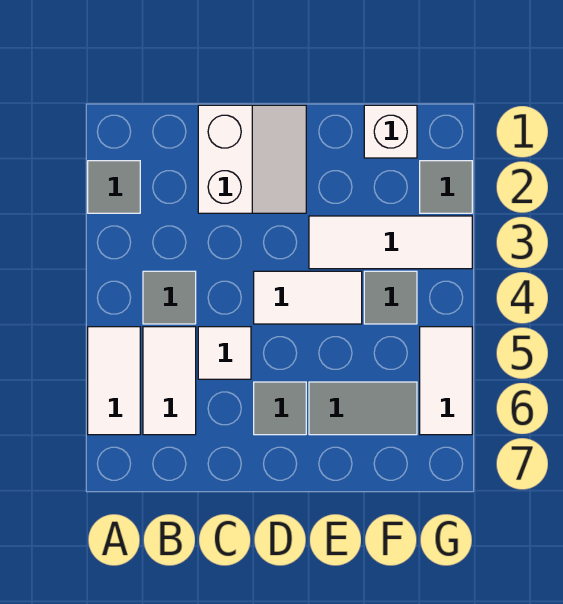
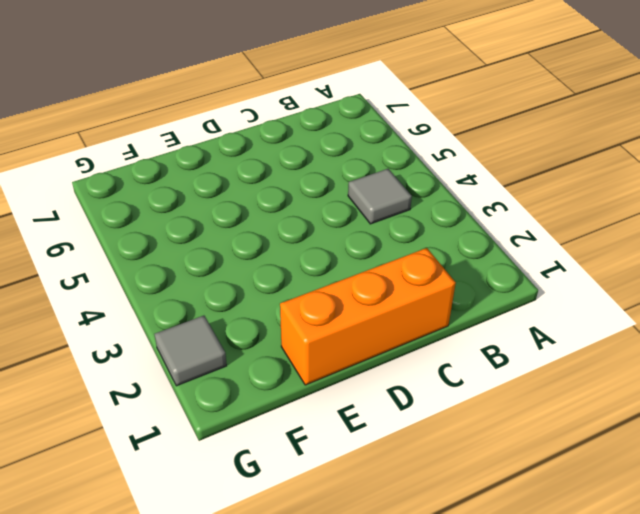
orange brick C1:E1 level 1 -> white slope C1:D2 level 1 top C
none -> grey tile A2 level 1
none -> white tile A5:A6 level 1
none -> white tile B5:B6 level 1

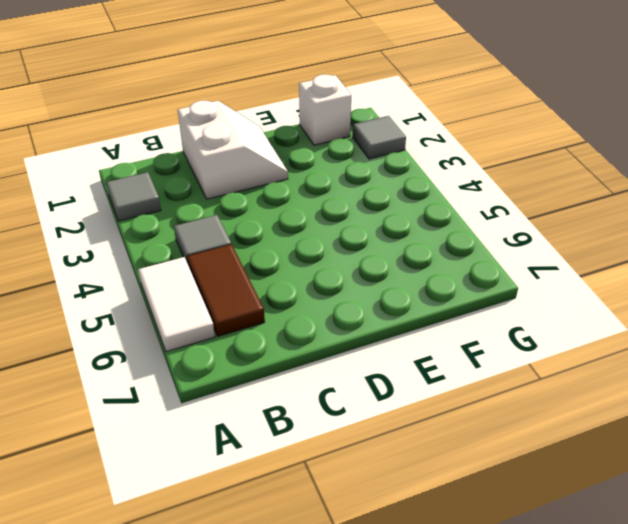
brown tile B5:B6 level 1 -> white tile B5:B6 level 1
none -> white tile C5 level 1
none -> white tile D4:E4 level 1
none -> grey tile D6 level 1

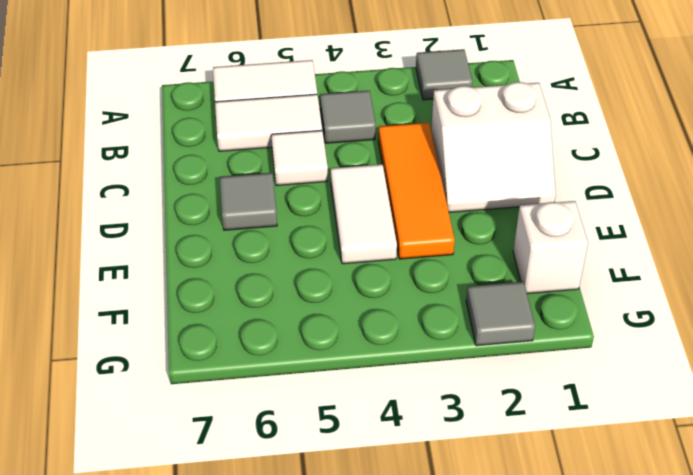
orange tile C3:E3 level 1 -> white tile E3:G3 level 1
none -> grey tile E6:F6 level 1
none -> grey tile F4 level 1
none -> white tile G5:G6 level 1

